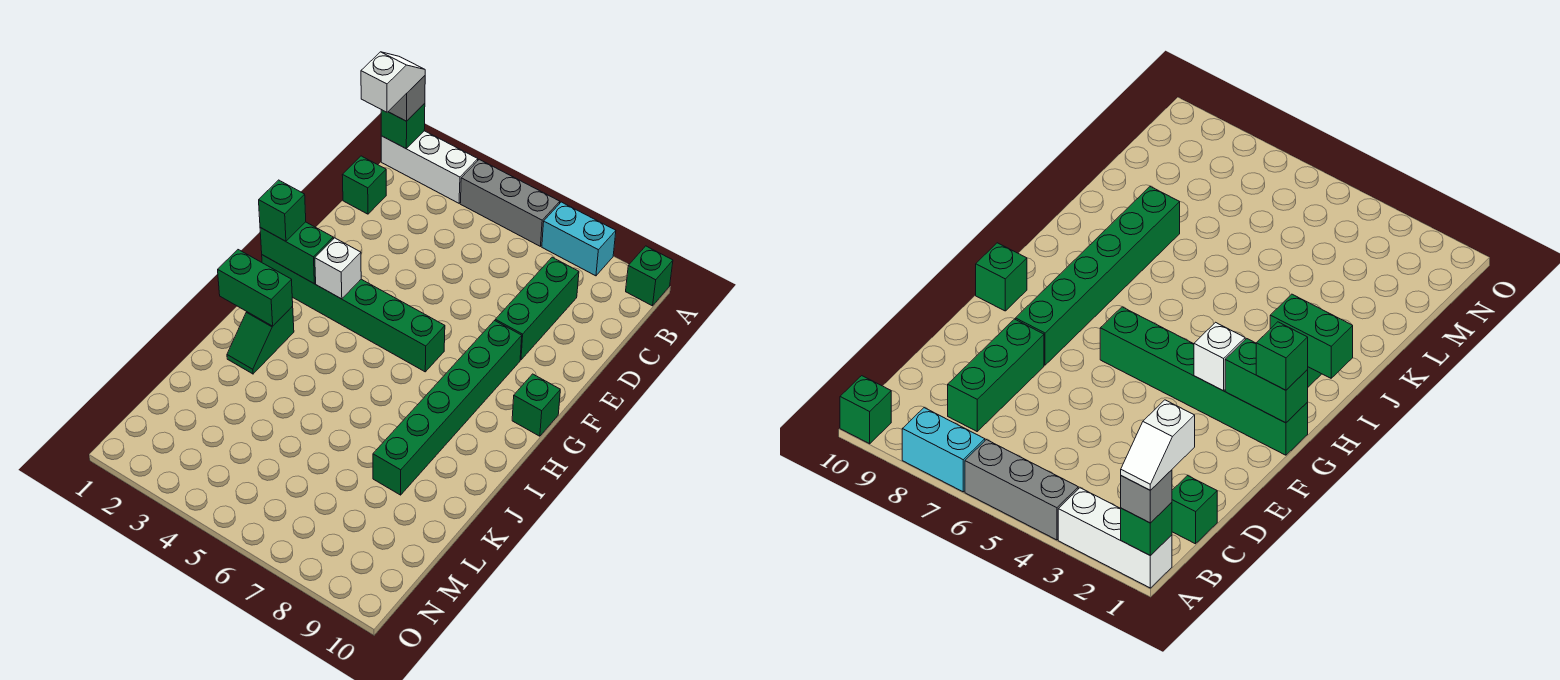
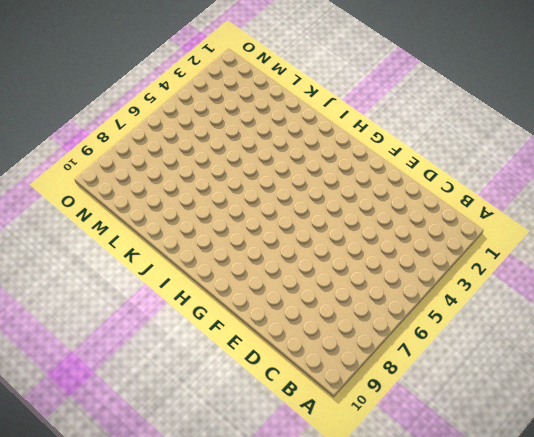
none -> white brick A1:A3 level 1
none -> grey brick A4:A6 level 1
none -> cyan brick A7:A8 level 1

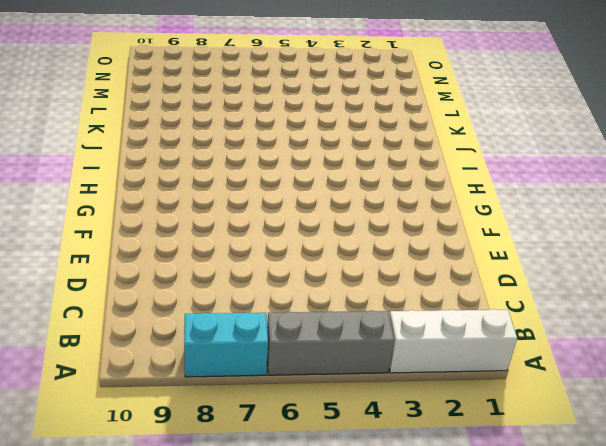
none -> green brick A10 level 1
none -> green brick C1 level 1
none -> green brick C8:E8 level 1

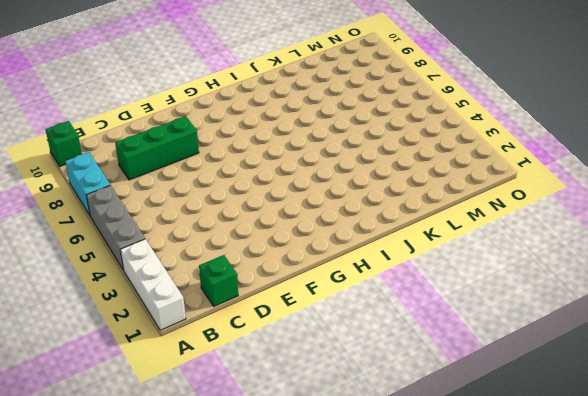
none -> green brick F8:K8 level 1
none -> green brick G1:G6 level 1
none -> green brick G10 level 1

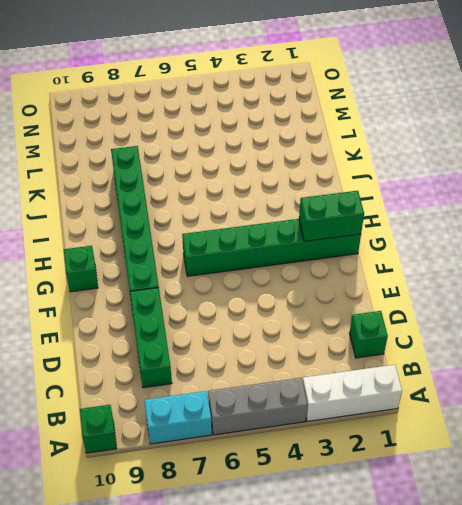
none -> green slope I2:J2 level 1 top I
none -> green brick A1 level 2
none -> white brick G3 level 2

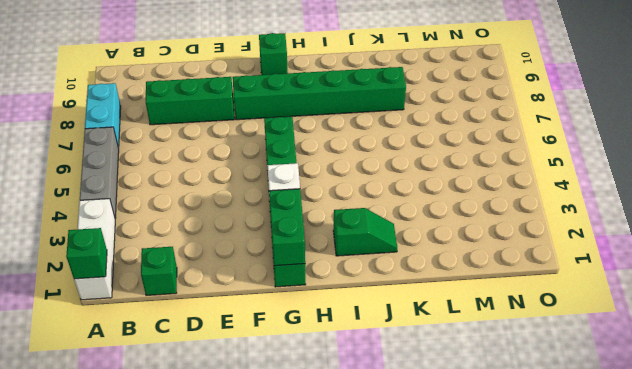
none -> green brick A10 level 1
none -> green brick I1:I2 level 2
none -> grey brick A1 level 3

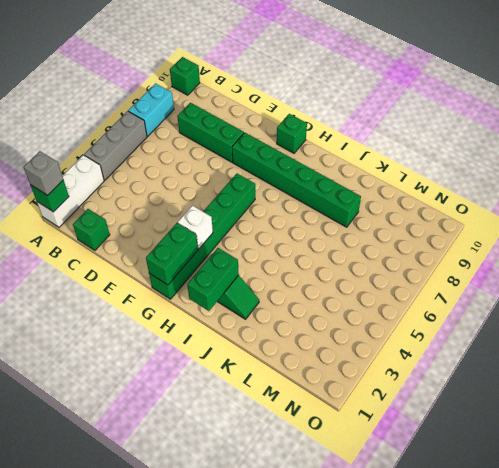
none -> green brick G1 level 3
none -> white slope A1:B1 level 4 top B

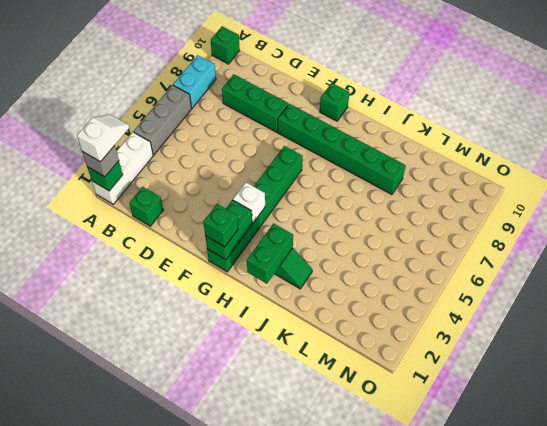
white slope A1:A2 level 4 top 1 -> white slope A1:B1 level 4 top B

